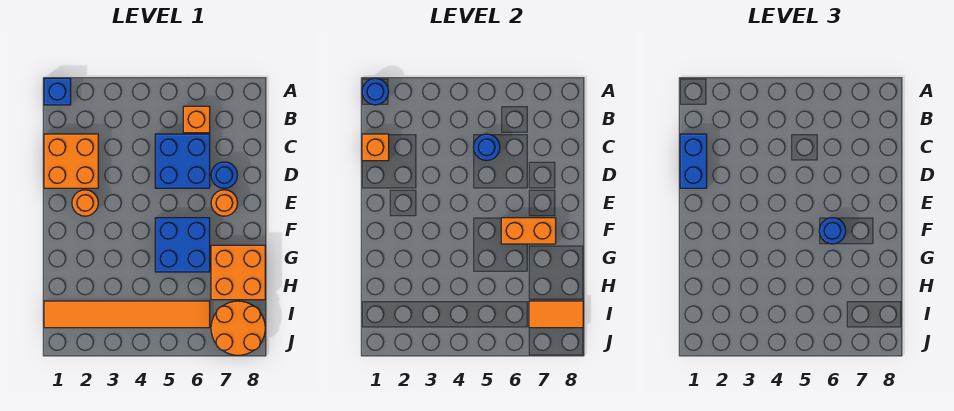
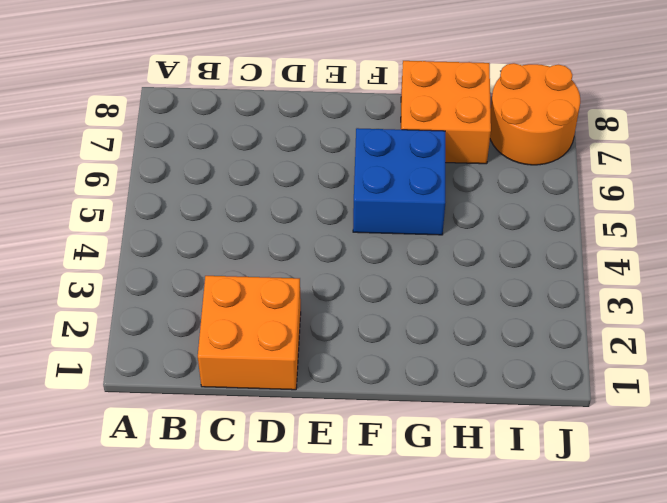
none -> blue brick A1 level 1
none -> orange brick B6 level 1
none -> blue brick C5:D6 level 1

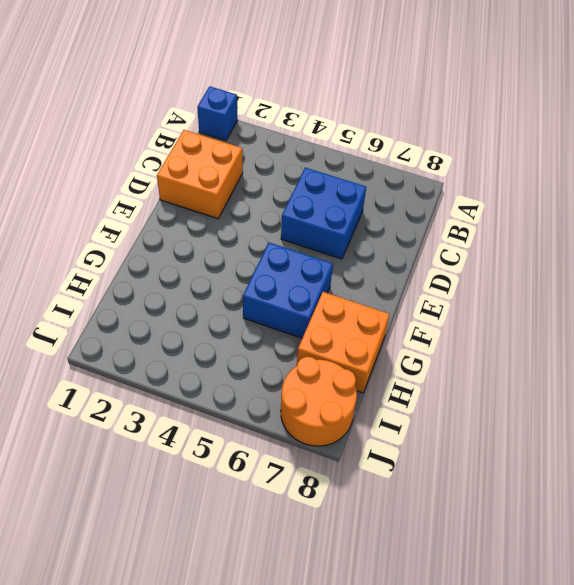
none -> orange brick B6 level 1
none -> blue round brick D7 level 1
none -> orange round brick E2 level 1

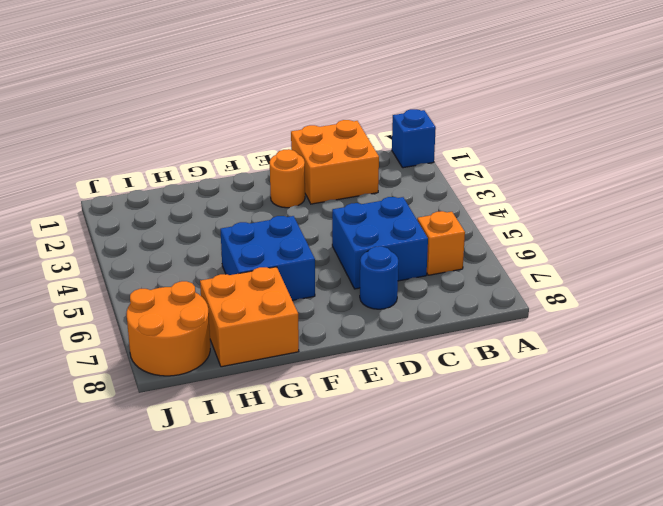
none -> orange round brick E7 level 1
none -> orange tile I1:I6 level 1
none -> blue round brick A1 level 2

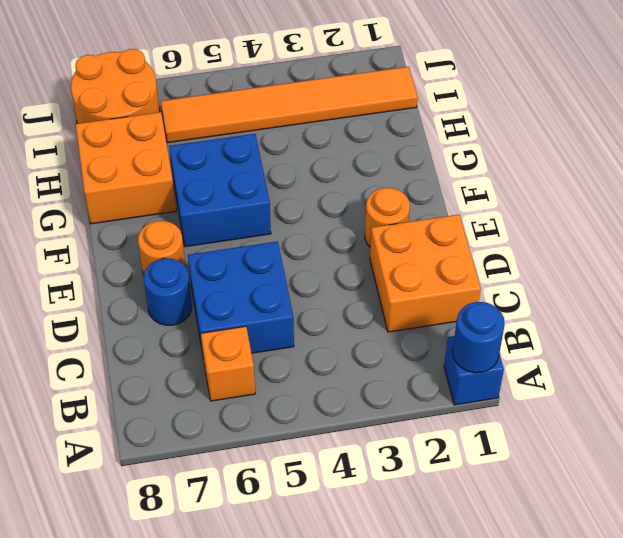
none -> orange brick C1 level 2
none -> blue round brick C5 level 2
none -> orange brick F6:F7 level 2

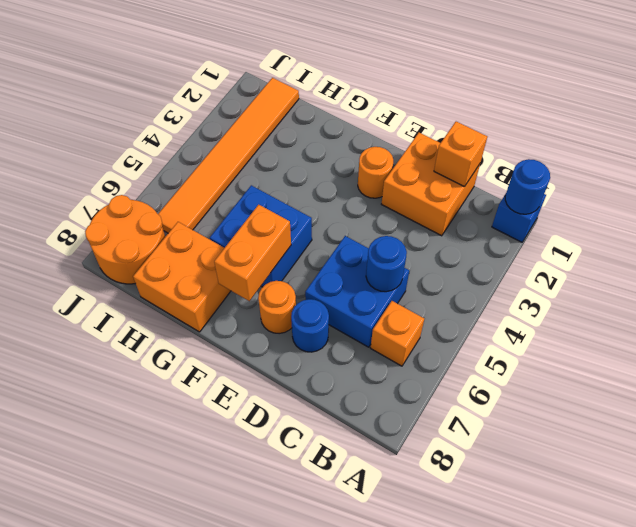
none -> orange tile I7:I8 level 2
none -> blue brick C1:D1 level 3
none -> blue round brick F6 level 3

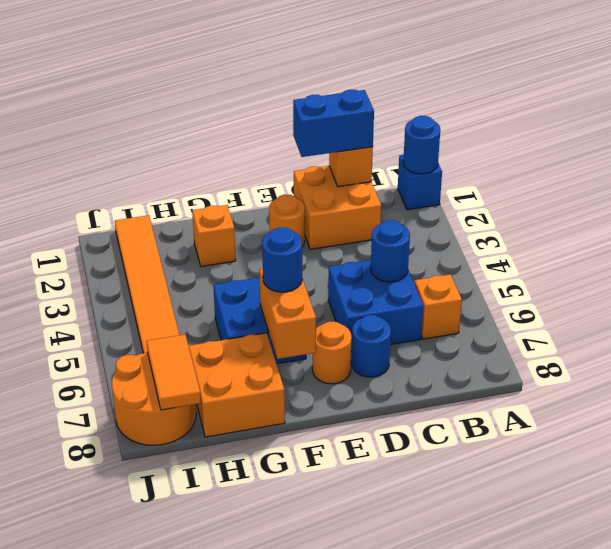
orange brick G2 level 1 -> none

